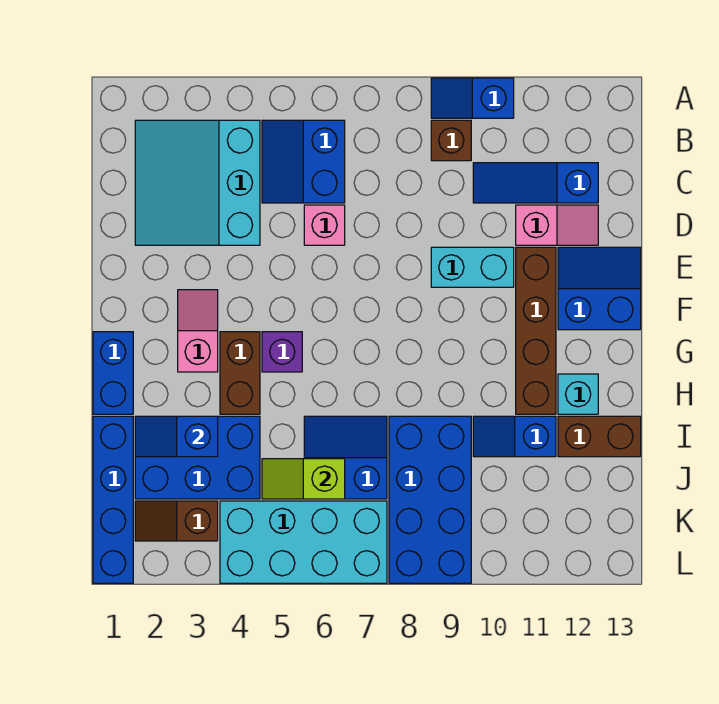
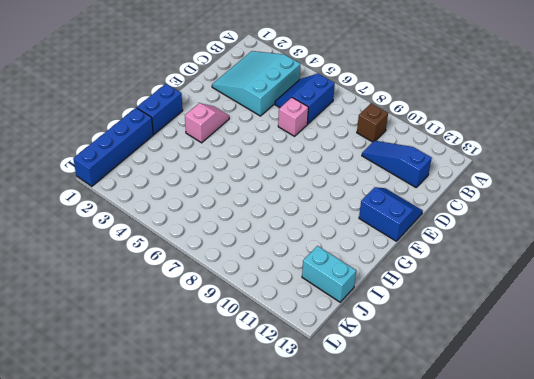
cyan brick J12:J13 level 1 -> cyan brick E9:E10 level 1
none -> blue slope A9:A10 level 1 top 10
none -> pink slope D11:D12 level 1 top 11
none -> brown brick E11:H11 level 1

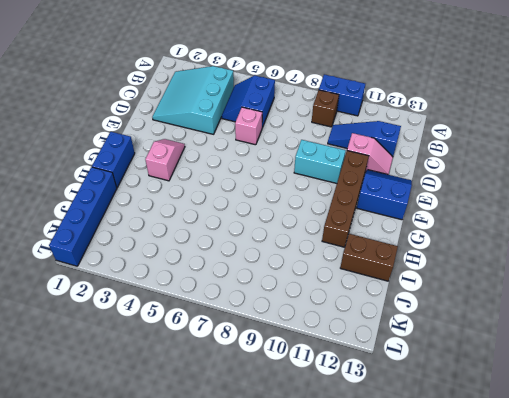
blue brick A9:A10 level 1 -> blue slope A9:A10 level 1 top 10
none -> brown brick G4:H4 level 1
none -> purple brick G5 level 1
none -> cyan brick H12 level 1

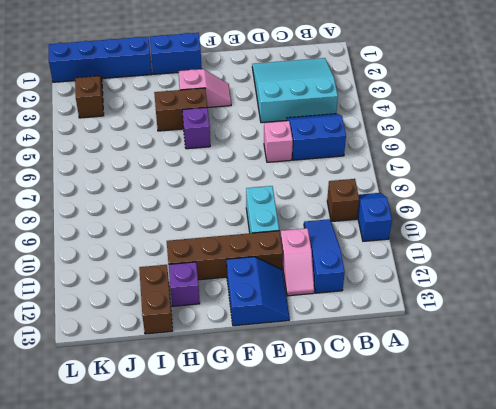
purple brick H12 level 1 -> cyan brick H12 level 1
none -> blue brick I2:J4 level 1
none -> blue slope I6:J7 level 1 top J
none -> blue brick I8:L9 level 1

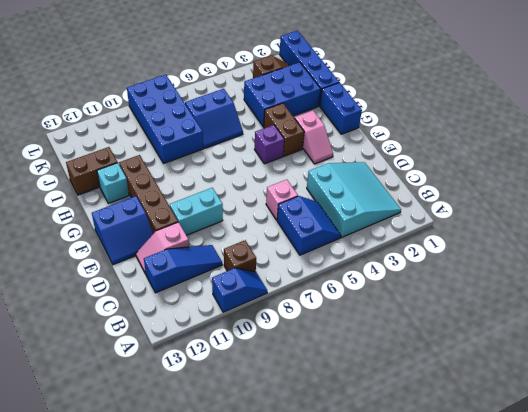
none -> blue slope I10:I11 level 1 top 11
none -> cyan brick K4:L7 level 1
none -> blue slope I2:I3 level 2 top 3

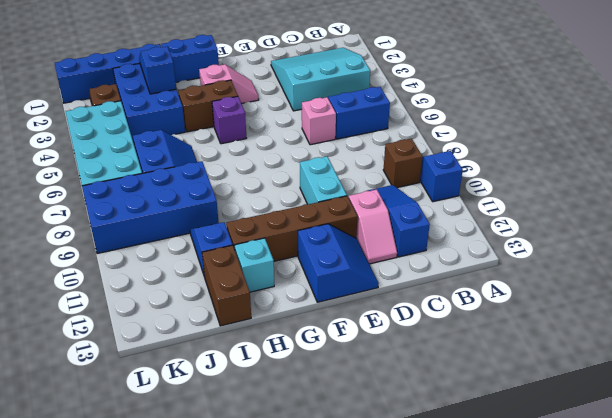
none -> lime slope J5:J6 level 2 top 6

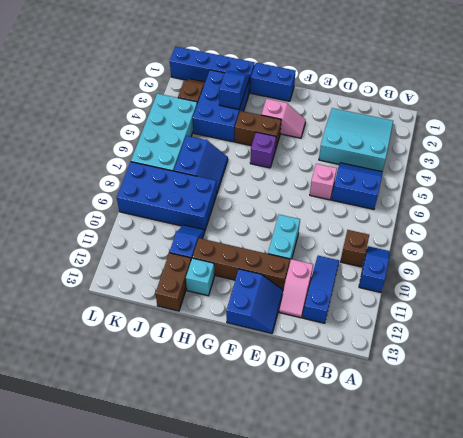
none -> lime slope J5:J6 level 2 top 6

